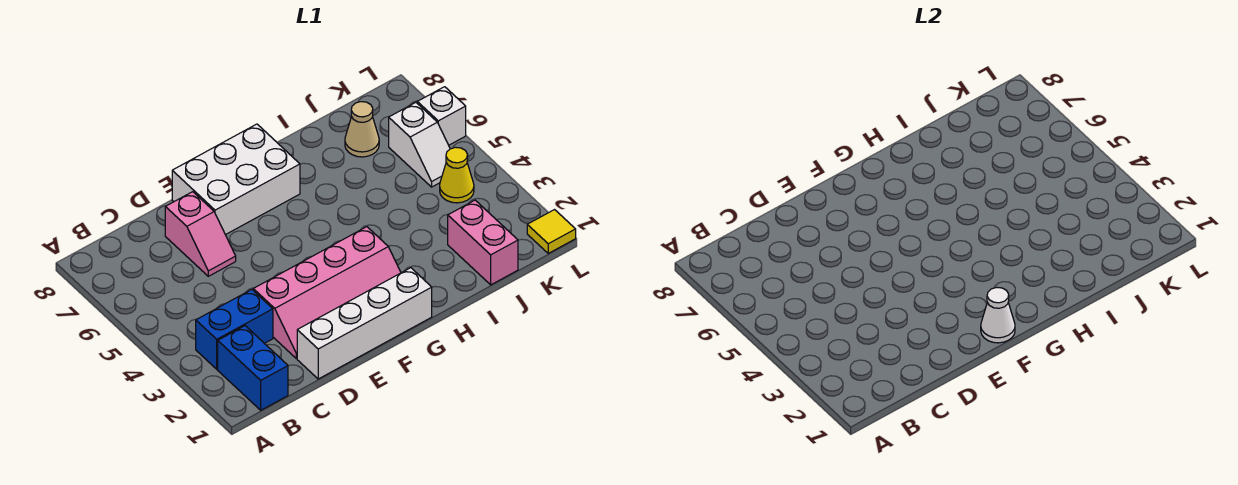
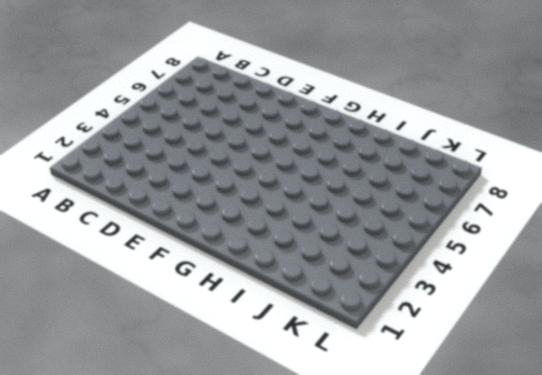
none -> blue brick B1:B2 level 1
none -> blue brick B3:C3 level 1
none -> white brick D1:G1 level 1

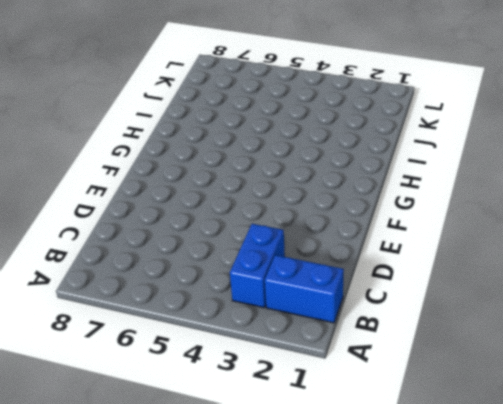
none -> white brick D1:G1 level 1
none -> pink slope D2:G3 level 1 top 3
none -> pink slope D6:D7 level 1 top 7

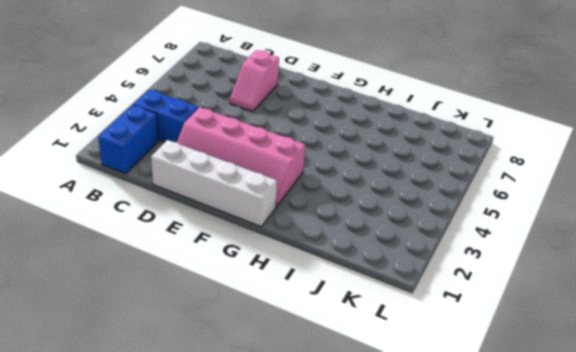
none -> white brick E7:G8 level 1
none -> pink brick J1:J2 level 1
none -> tan cone J7 level 1

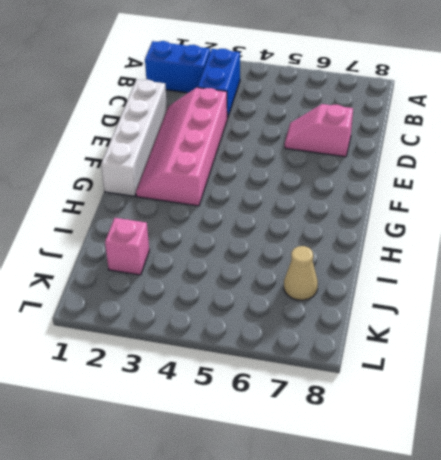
pink brick J2 level 1 -> pink brick J1:J2 level 1
none -> white brick E7:G8 level 1
none -> yellow cone K4 level 1
none -> white slope K5:K6 level 1 top 6

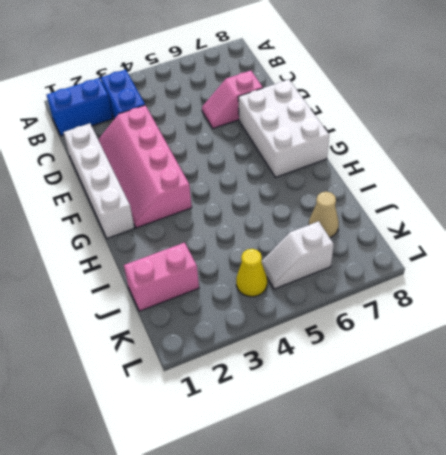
none -> yellow tile L1 level 1
none -> white brick L6 level 1
none -> white cone F1 level 2

